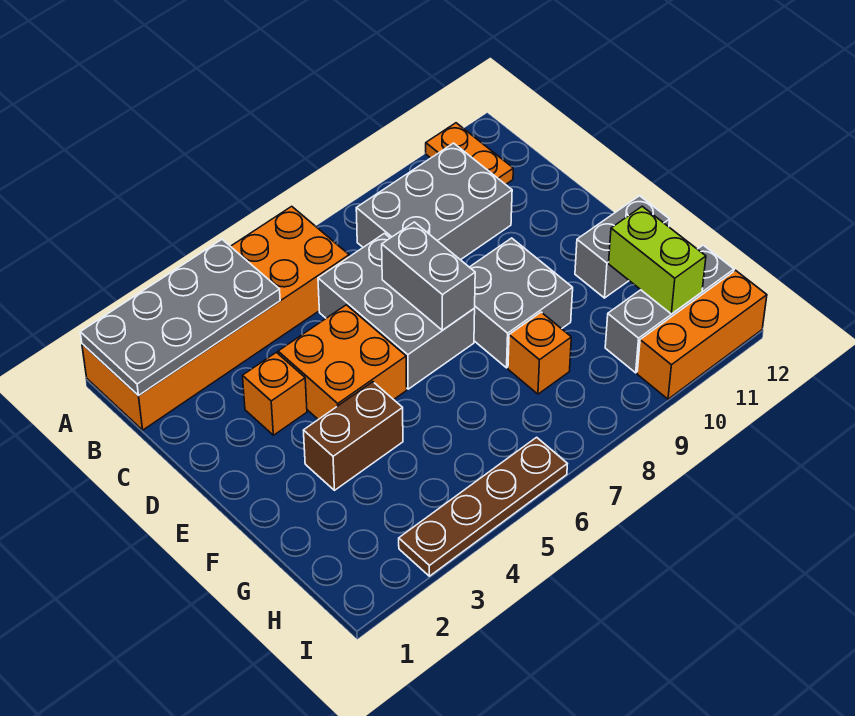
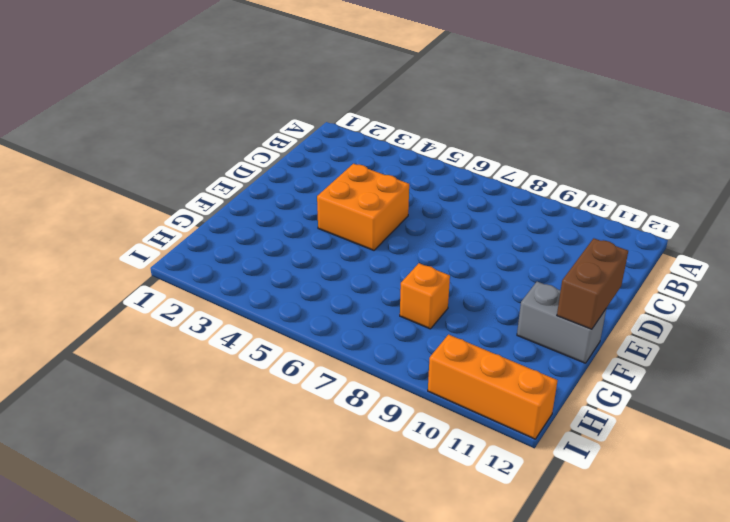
brown brick E12:F12 level 2 -> brown brick F3:F4 level 1
none -> orange brick A1:B6 level 1
none -> orange plate A11:B11 level 1
none -> grey brick B8:C10 level 1

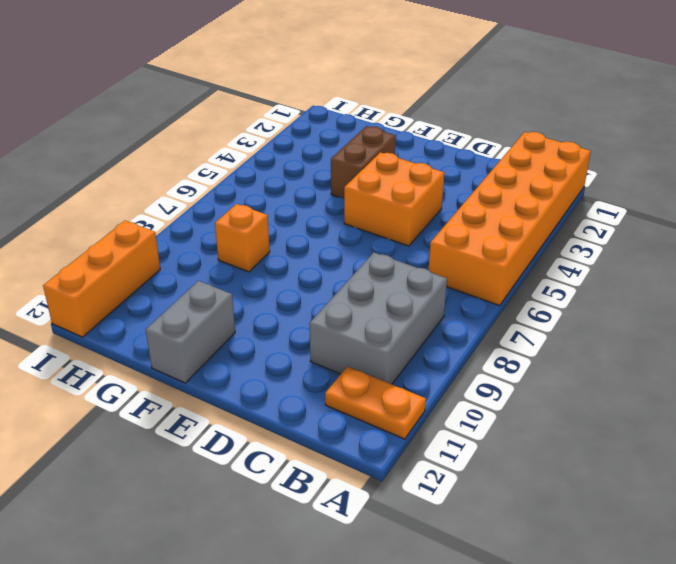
none -> grey brick C6:E7 level 1
none -> orange brick D3 level 1
none -> grey brick E8:F9 level 1

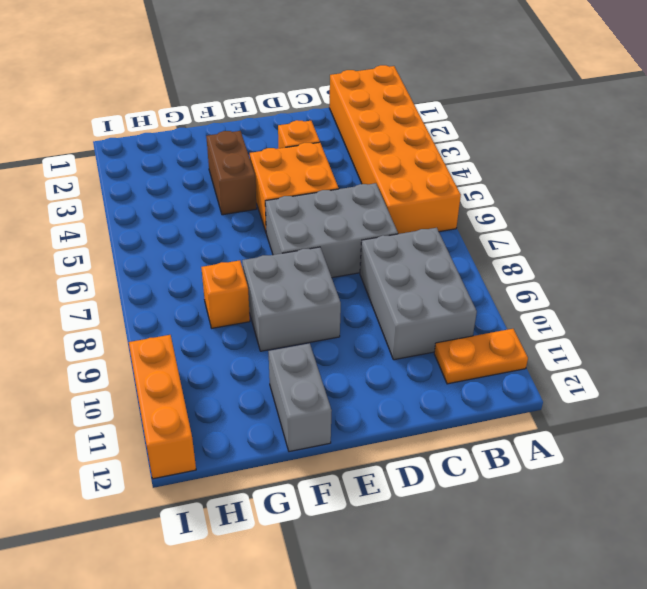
none -> grey brick H10:H12 level 1
none -> brown plate I3:I6 level 1
none -> grey plate A1:B4 level 2

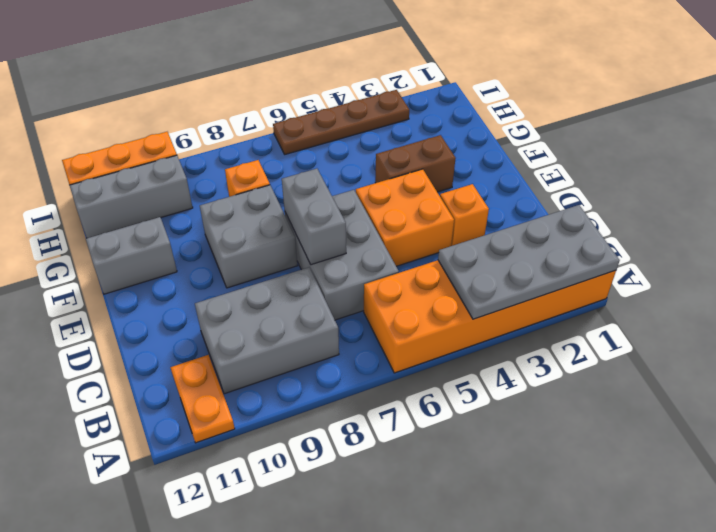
none -> lime brick G11:H11 level 2

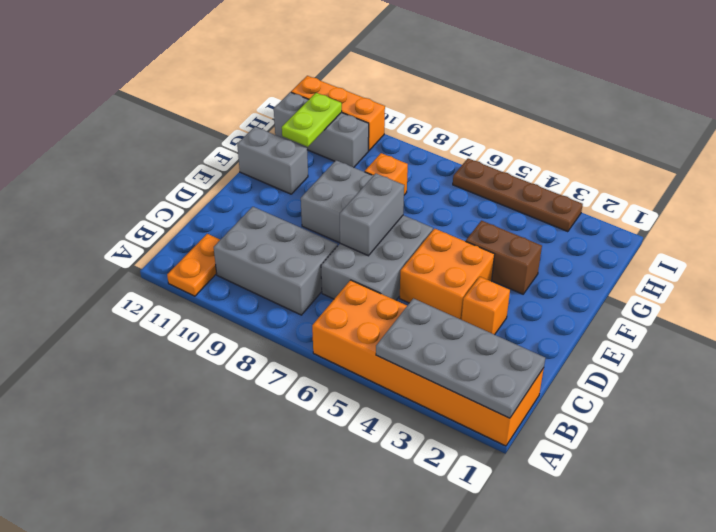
lime plate G11:H11 level 2 -> lime brick G11:H11 level 2

